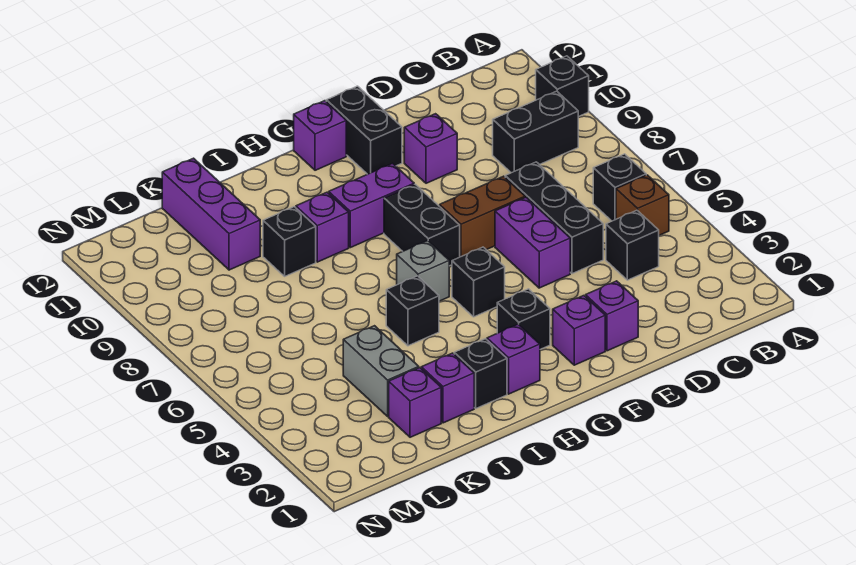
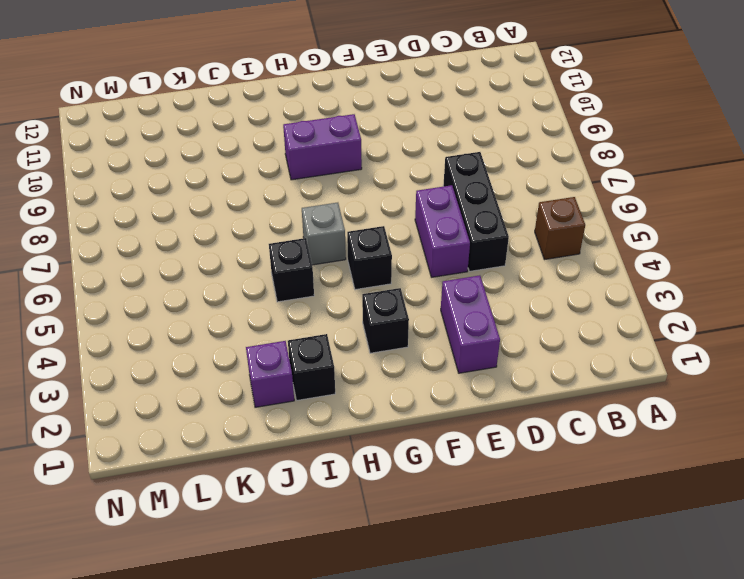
purple brick E2:E3 level 1 -> purple brick E2 level 1
none -> black brick A10 level 1
none -> black brick B6 level 1
none -> black brick B9:C9 level 1

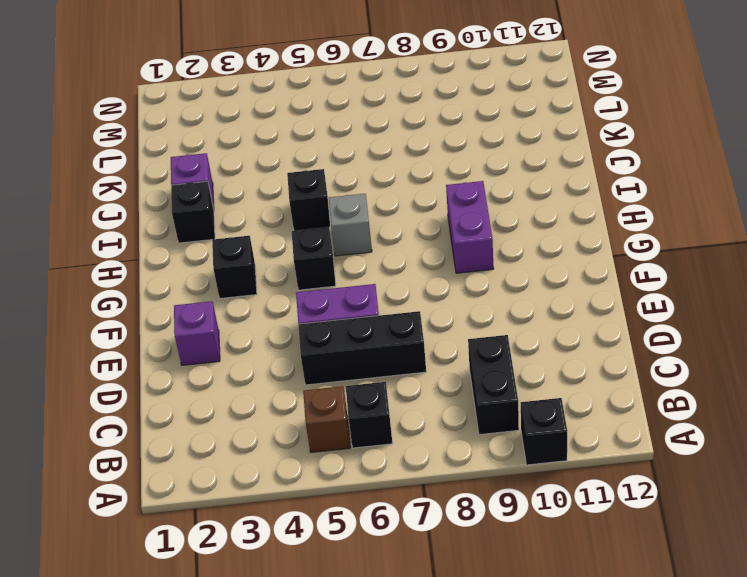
none -> black brick C4 level 1
none -> brown brick E7:F7 level 1
none -> purple brick E10 level 1

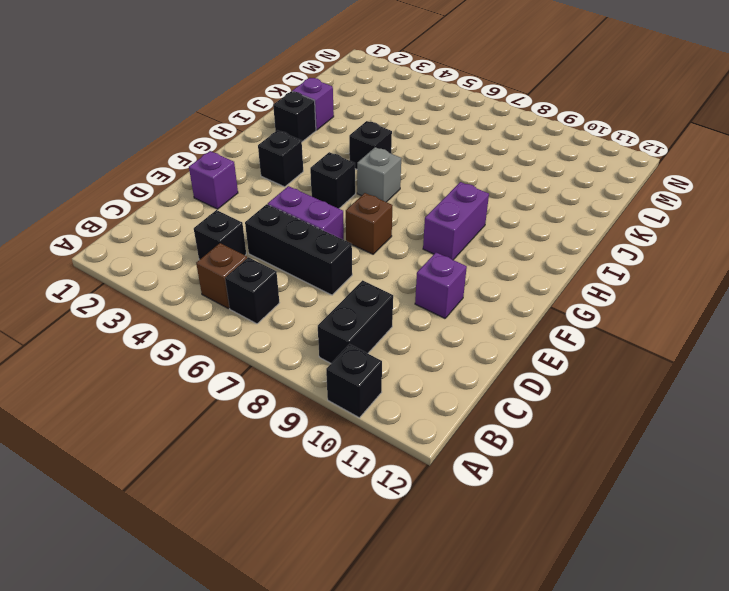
brown brick F7 level 1 -> brown brick E7:F7 level 1
none -> purple brick F2 level 1
none -> black brick F11:F12 level 1
none -> black brick G7:G8 level 1

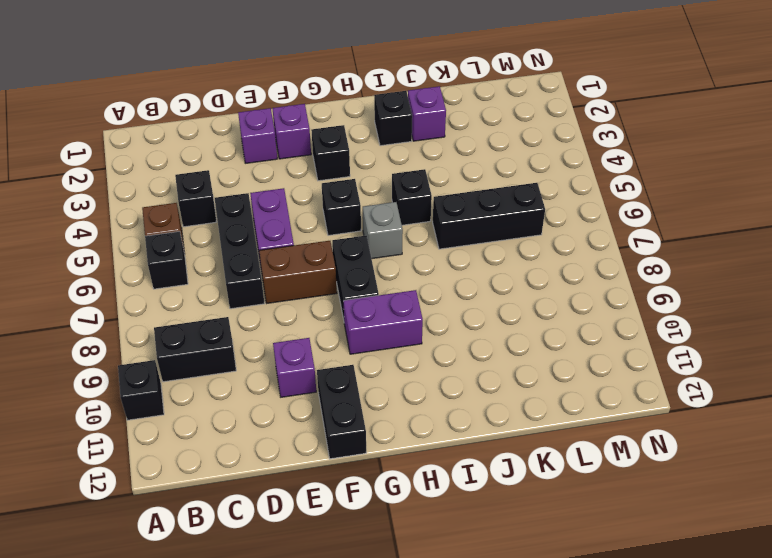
black brick J6:L6 level 1 -> none
none -> purple brick G12 level 1
none -> purple brick H2 level 1
none -> purple brick I9 level 1

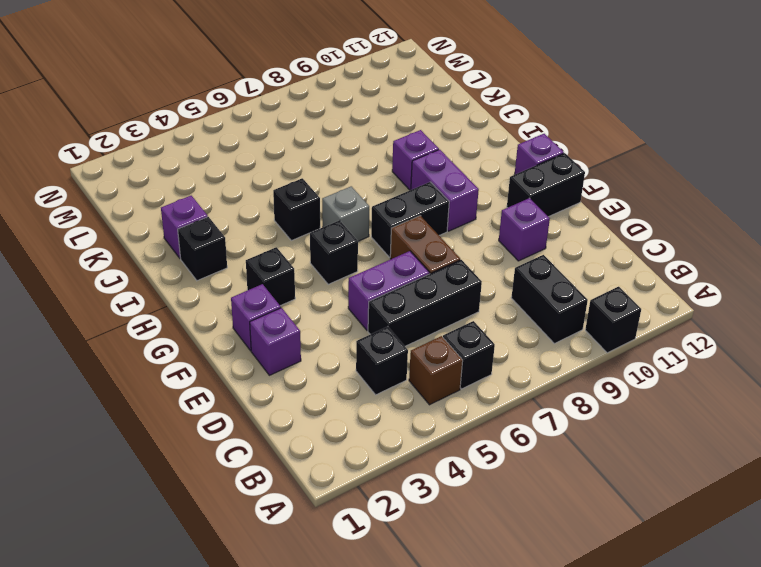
none -> purple brick H2 level 1
none -> black brick J9 level 1
none -> purple brick K2 level 1

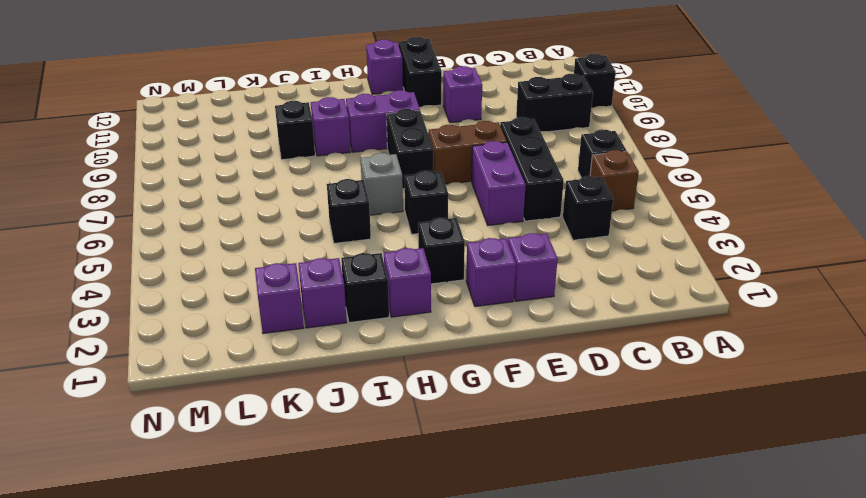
none -> grey brick K3:K4 level 1
none -> purple brick K10:K12 level 1

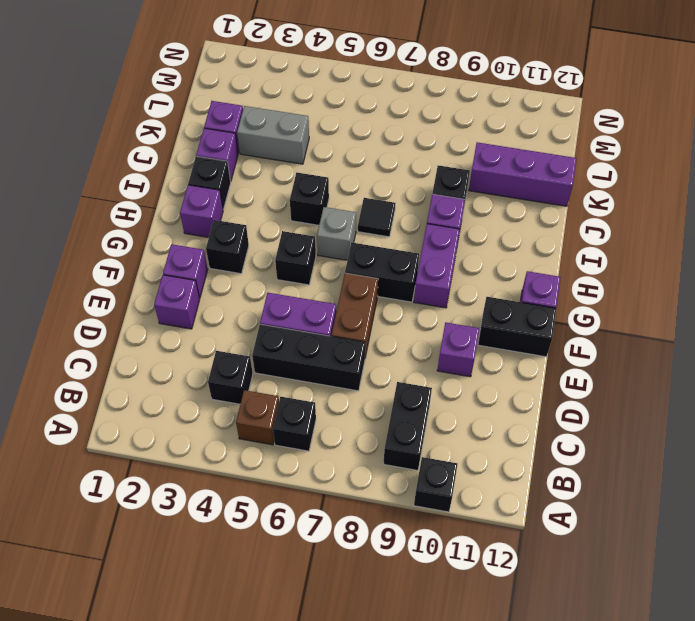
black tile I7 level 1 -> none

